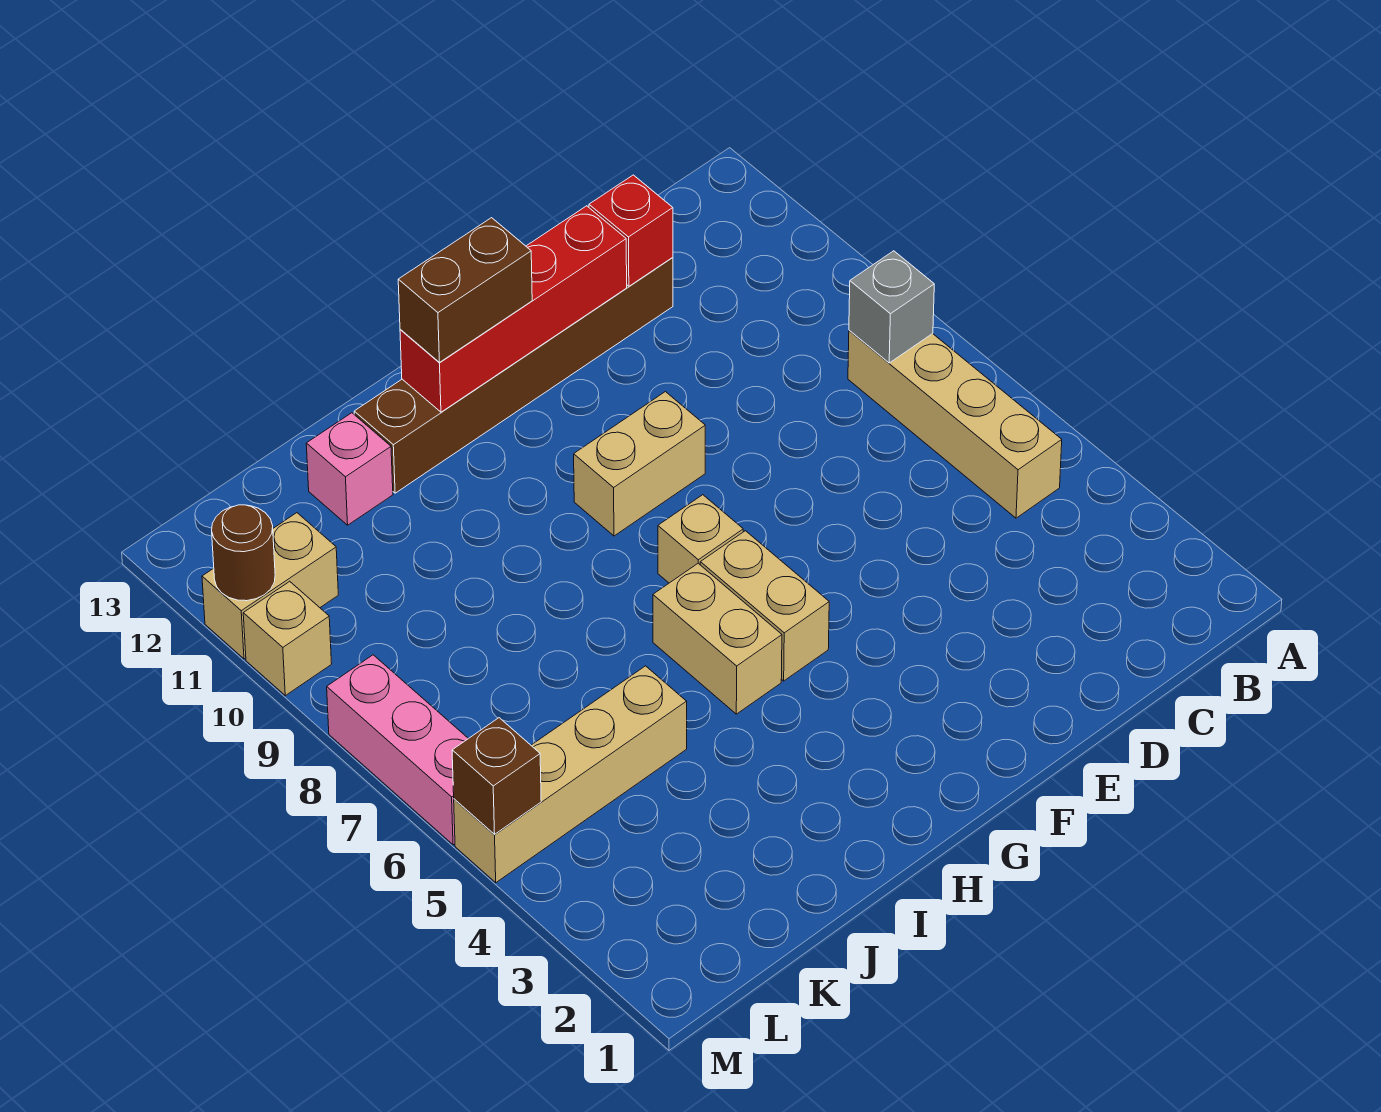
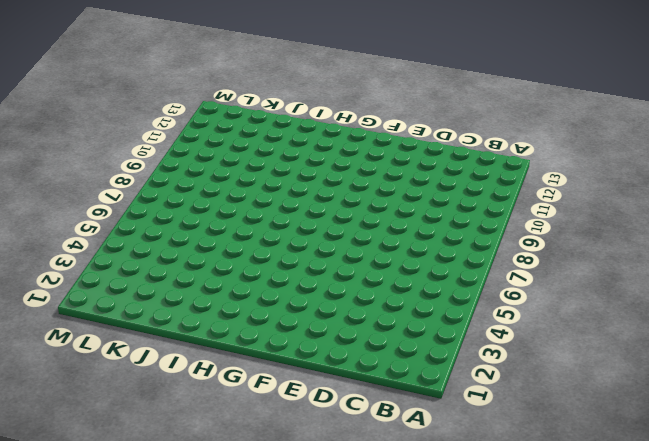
none -> tan brick B5:B8 level 1
none -> brown brick D12:I12 level 1
none -> tan brick F9:G9 level 1

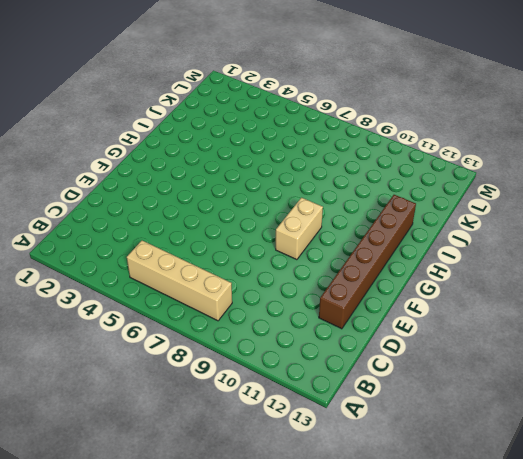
none -> tan brick G5:G6 level 1
none -> tan brick G7 level 1
none -> tan brick H5:H6 level 1

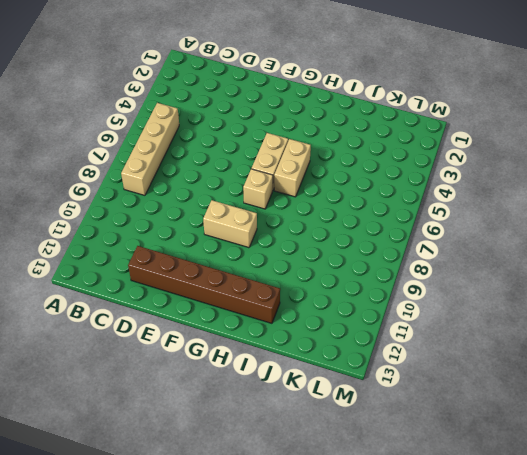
none -> tan brick J5:M5 level 1
none -> pink brick J12 level 1
none -> tan brick L11:M11 level 1

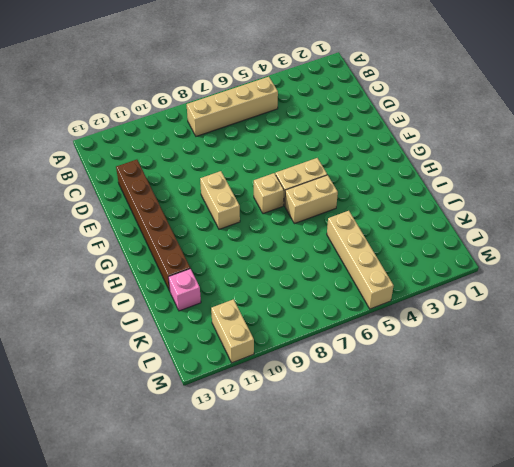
none -> pink brick M6:M8 level 1
none -> tan brick M10 level 1
none -> grey brick B8 level 2

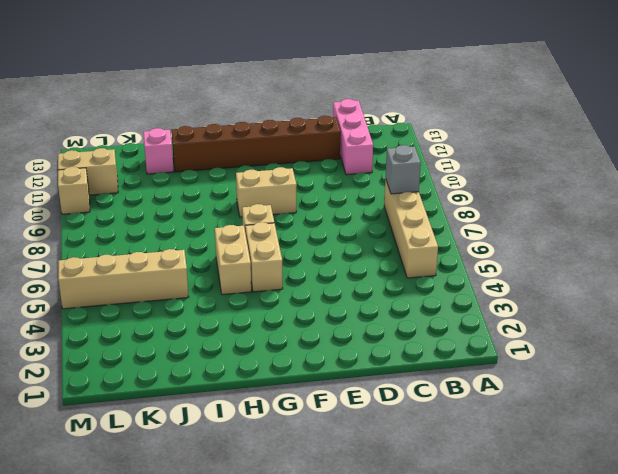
pink brick C11:C13 level 1 -> pink brick M6:M8 level 1
none -> red brick D12 level 2
none -> red brick E12:H12 level 2
none -> brown brick M5 level 2

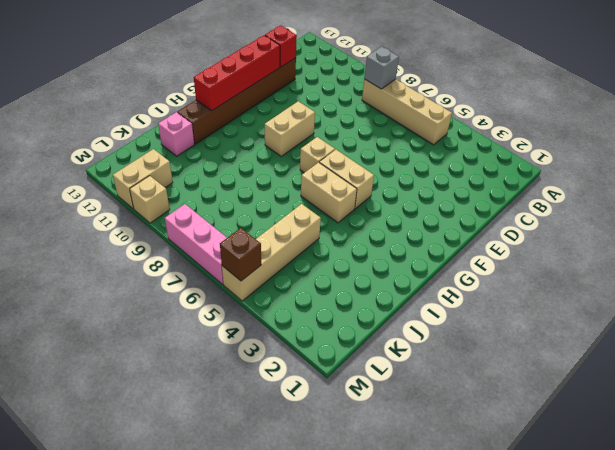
none -> brown round brick M11 level 2
none -> brown brick G12:H12 level 3

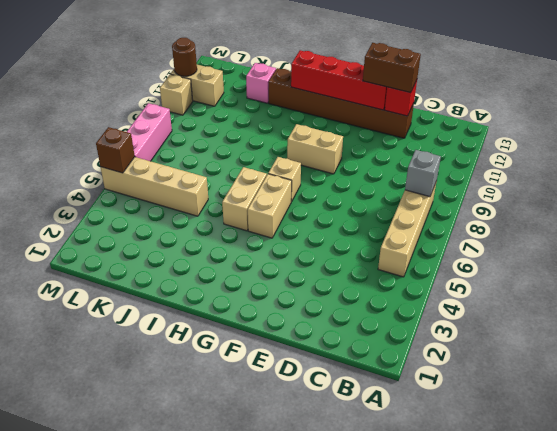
brown brick D12:E12 level 3 -> brown brick G12:H12 level 3

